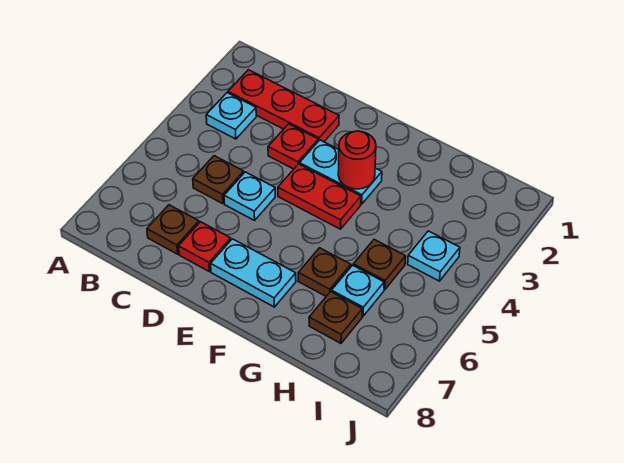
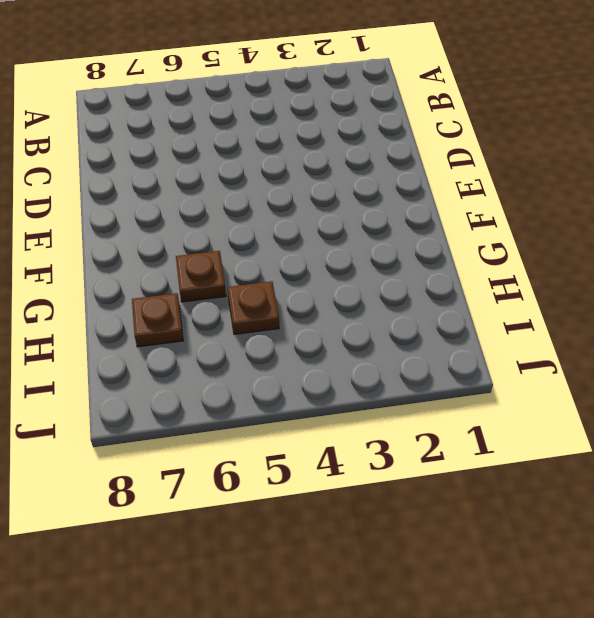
none -> red plate B2:D2 level 1
none -> cyan plate B3 level 1
none -> brown plate C5 level 1

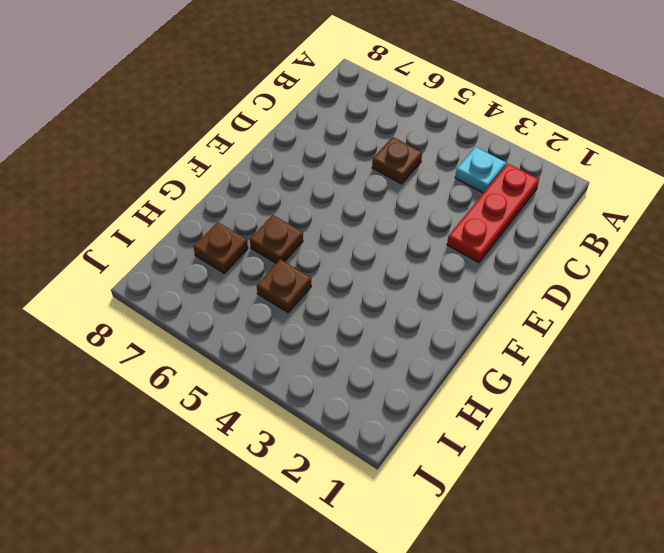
none -> brown plate C7 level 1
none -> red plate D3 level 1
none -> cyan plate D5 level 1

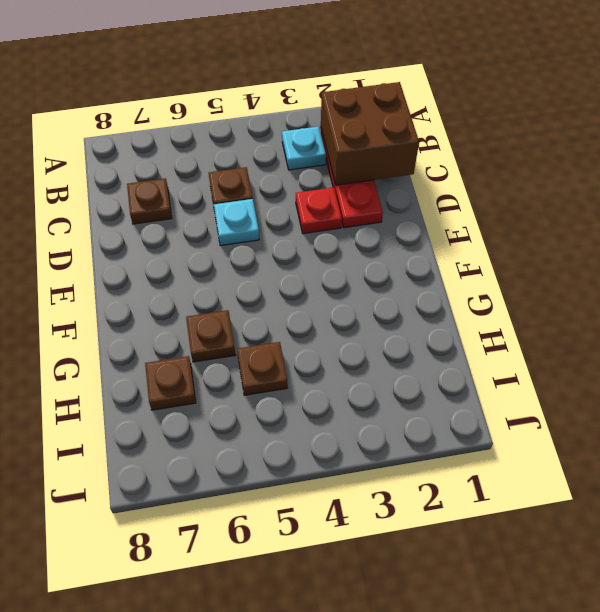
brown brick B1:C2 level 2 -> none
none -> red plate D7 level 1
none -> cyan plate E3:F3 level 1
none -> red plate E4:F4 level 1

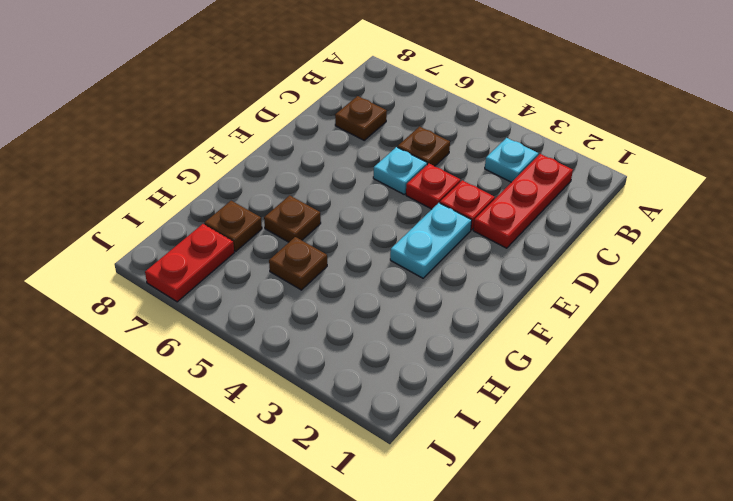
red plate D4 level 1 -> red plate D7 level 1
red plate I7:J7 level 1 -> red plate E4:F4 level 1
none -> cyan plate E7:F7 level 1
none -> cyan plate H6 level 1
none -> cyan plate I4 level 1

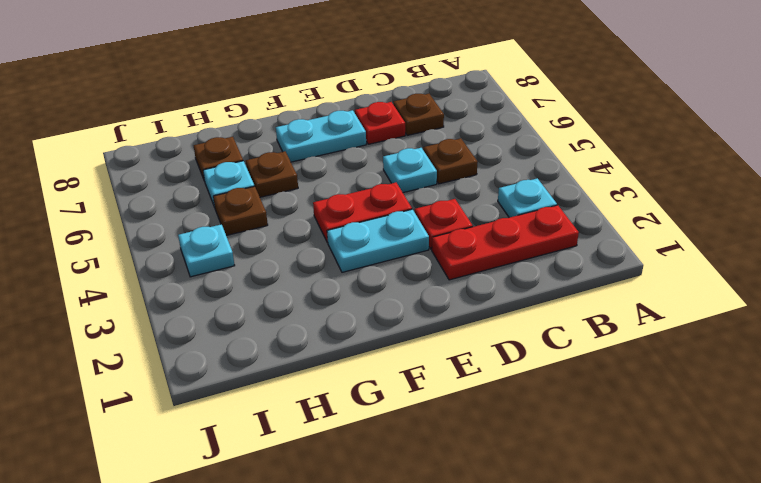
none -> red round brick F3 level 2

